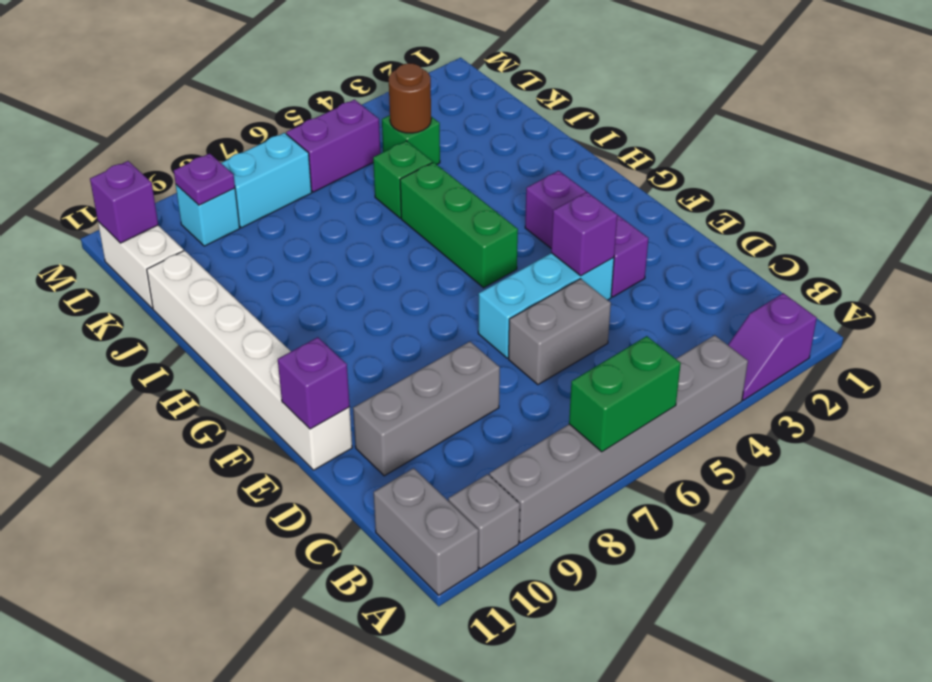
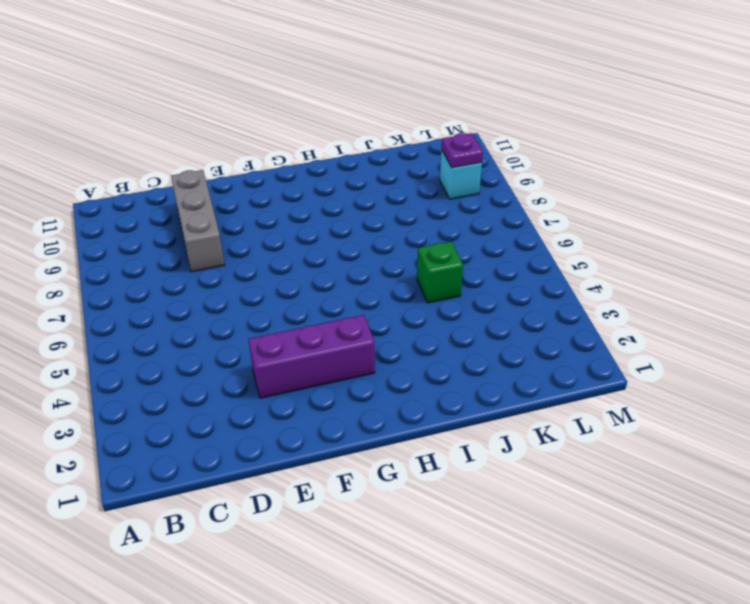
none -> purple slope A2:A3 level 1 top 2
none -> grey brick A4:A9 level 1
none -> grey brick A10 level 1

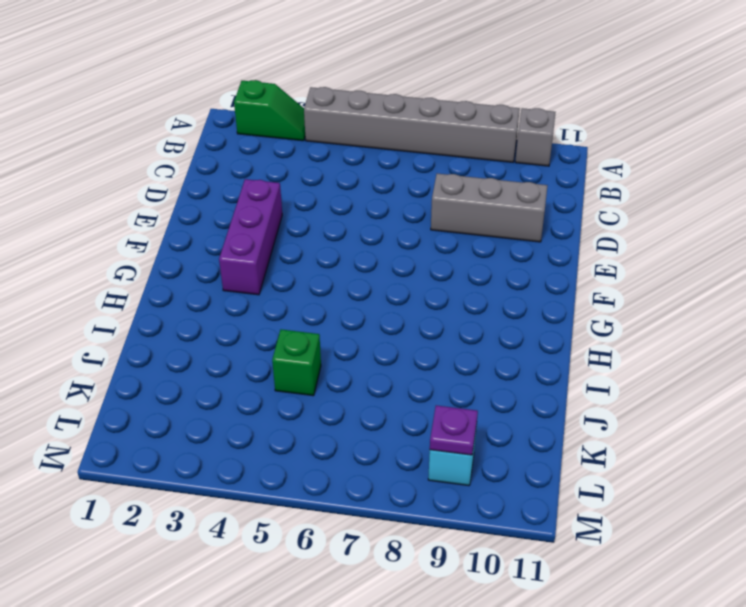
green slope A2:A3 level 1 top 2 -> purple slope A2:A3 level 1 top 2
none -> grey brick A11:B11 level 1
none -> grey brick D5:D6 level 1
none -> cyan brick E4:E6 level 1

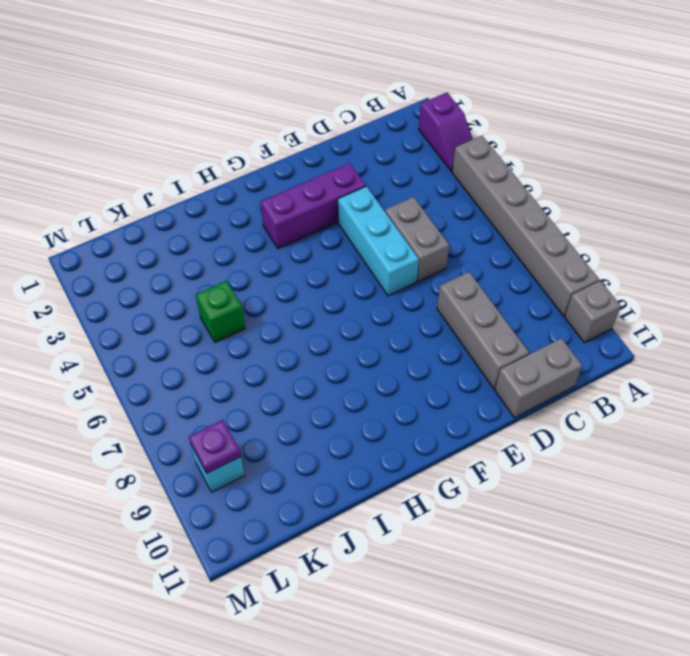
grey brick C11:D11 level 1 -> grey brick A11:B11 level 1
none -> white brick E11:J11 level 1
none -> green brick G5:I5 level 1
none -> green brick K4 level 1

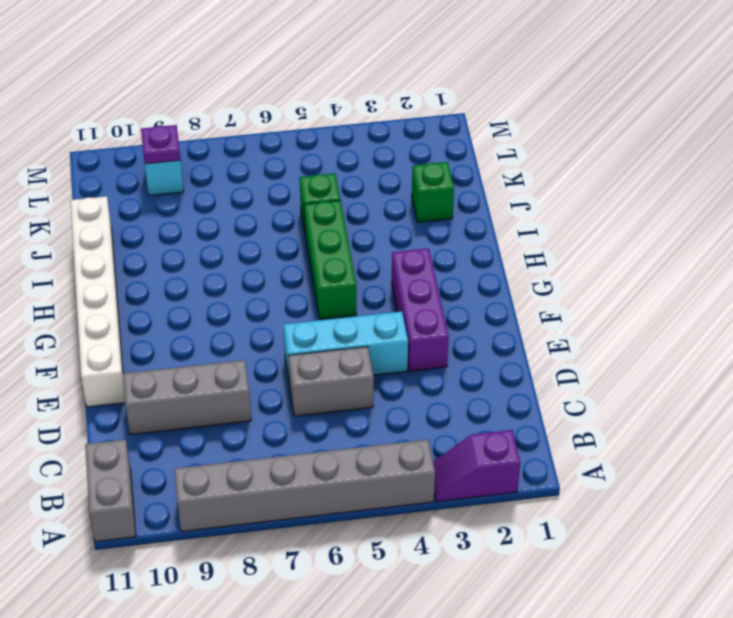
green brick J2 level 1 -> green brick K4 level 1
none -> grey brick A10 level 1
none -> white brick K11:L11 level 1
none -> purple brick L5:L6 level 1

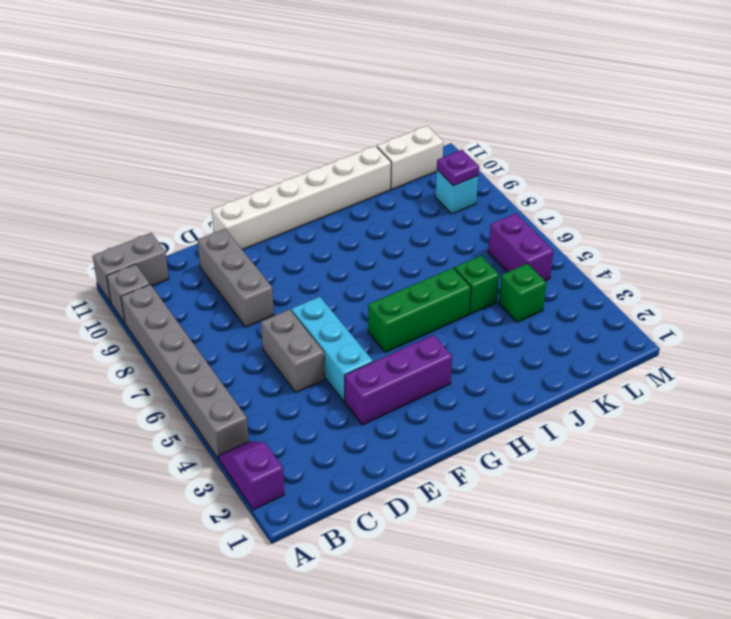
none -> cyan brick L7:L8 level 1
none -> green brick A6:A7 level 2
none -> purple brick E4 level 2

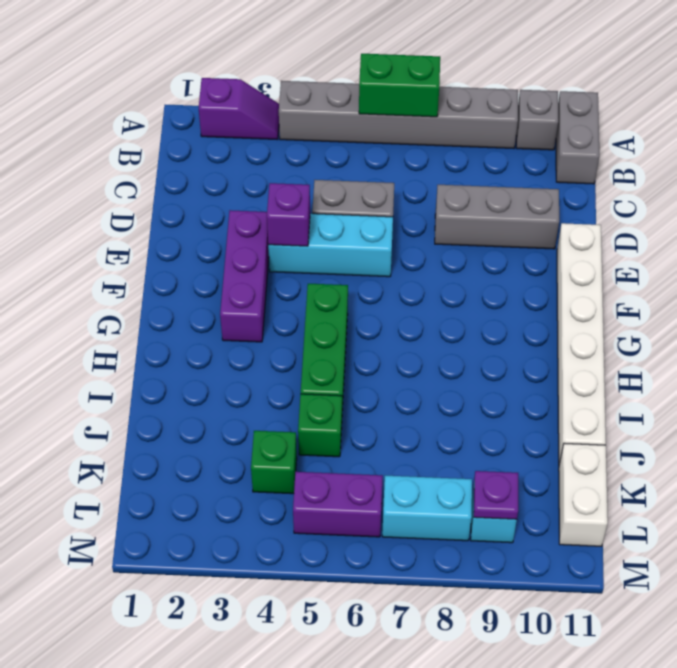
none -> purple brick E11 level 2
none -> brown round brick K4 level 2
none -> purple brick L11 level 2

